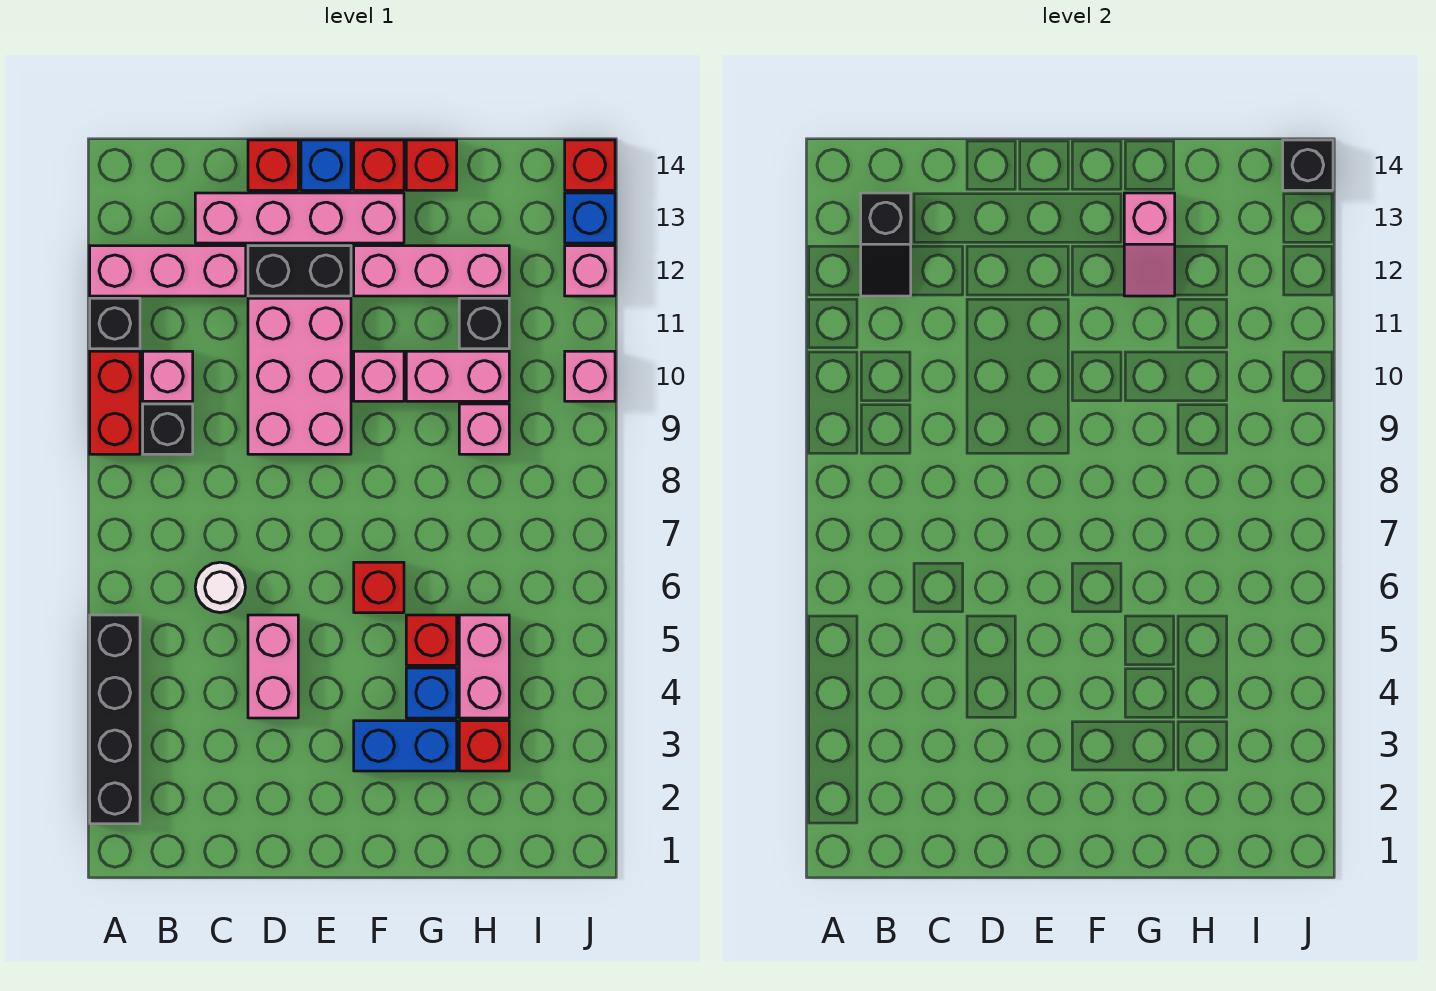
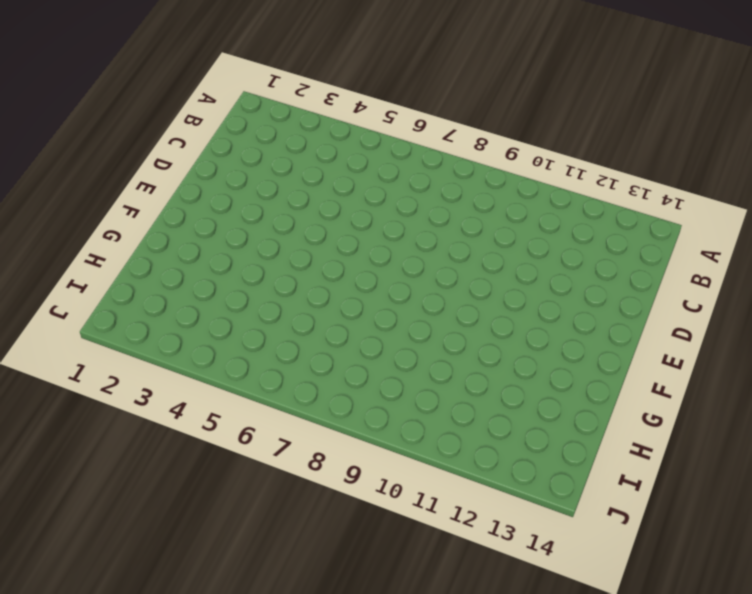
none -> black brick A2:A5 level 1
none -> red brick A9:A10 level 1
none -> black brick A11 level 1
none -> pink brick A12:C12 level 1

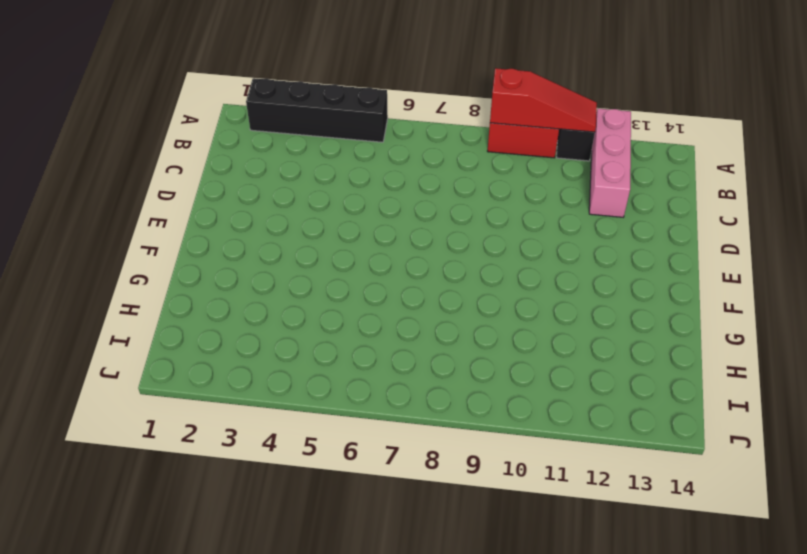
red slope A9:A11 level 2 top 9 -> none
none -> black brick B9 level 1
none -> pink brick B10 level 1
none -> white round brick C6 level 1
none -> pink brick C13:F13 level 1

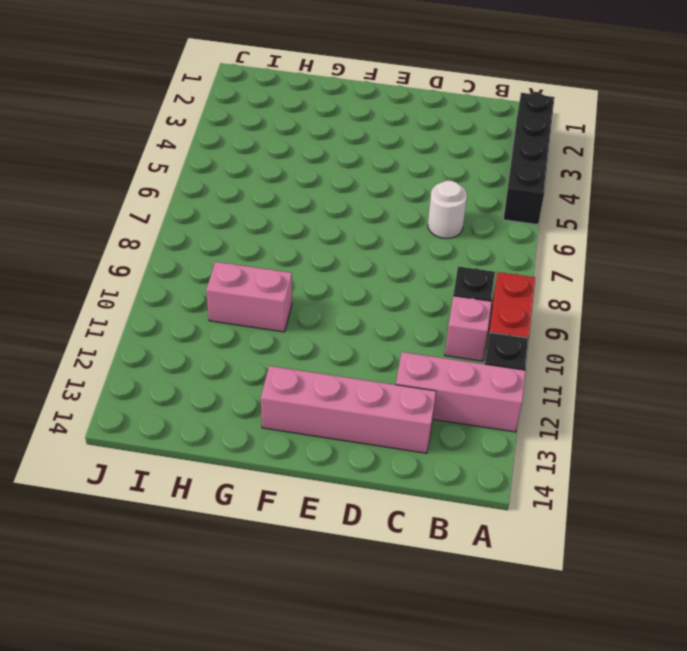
none -> pink brick D4:D5 level 1
none -> pink brick D9:E11 level 1
none -> black brick D12:E12 level 1
none -> red brick D14 level 1

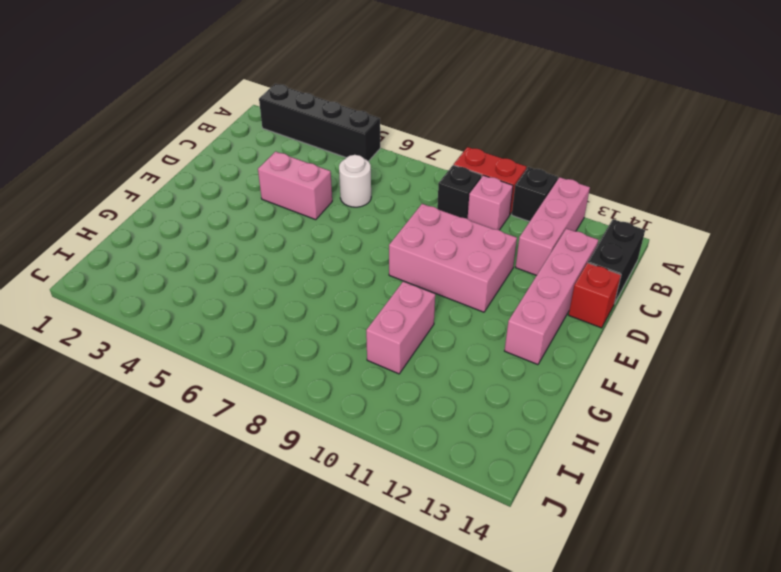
black brick B14:C14 level 1 -> black brick D12:E12 level 1
none -> blue brick E14 level 1
none -> blue brick F3:G3 level 1
none -> red brick F6 level 1
none -> pink brick F10 level 1

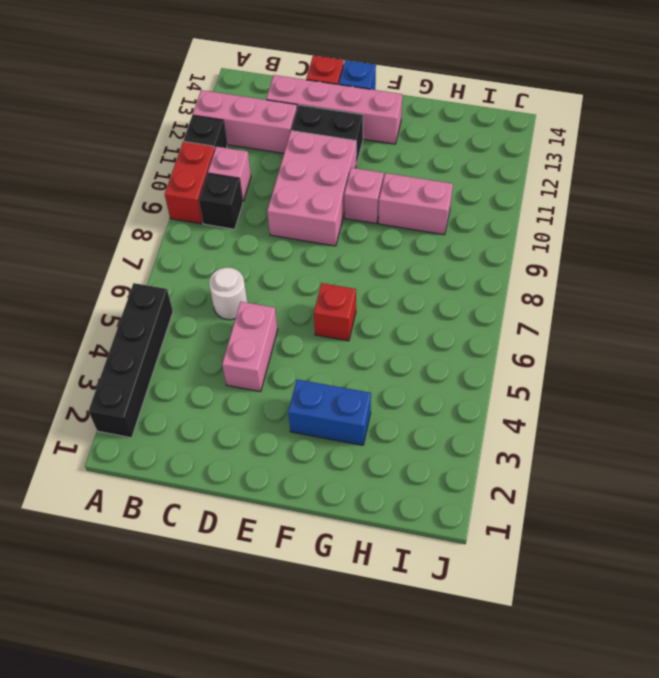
none -> pink brick F12:H12 level 1
none -> red brick F14 level 1
none -> blue brick G4 level 1
none -> red brick G5 level 1

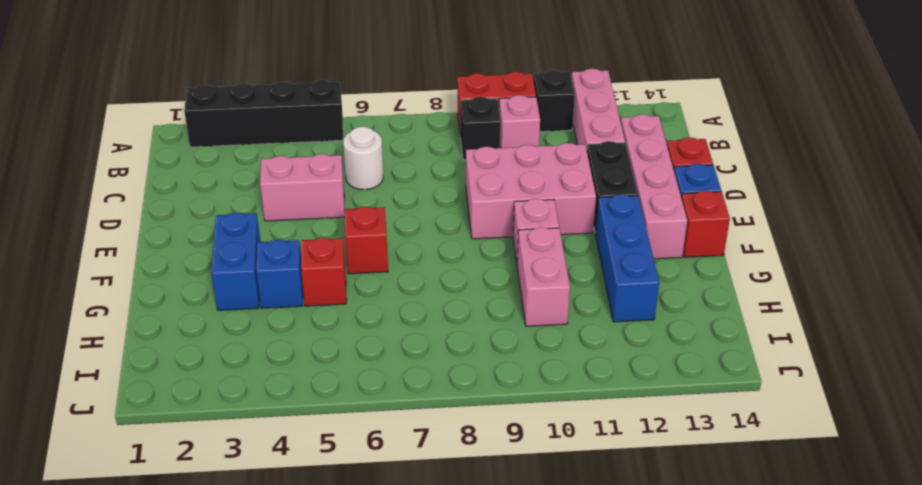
blue brick F12:H12 level 1 -> pink brick F12:H12 level 1
none -> red brick G14 level 1
none -> red brick H3 level 1
none -> pink brick H4:H5 level 1
none -> pink brick H9 level 1

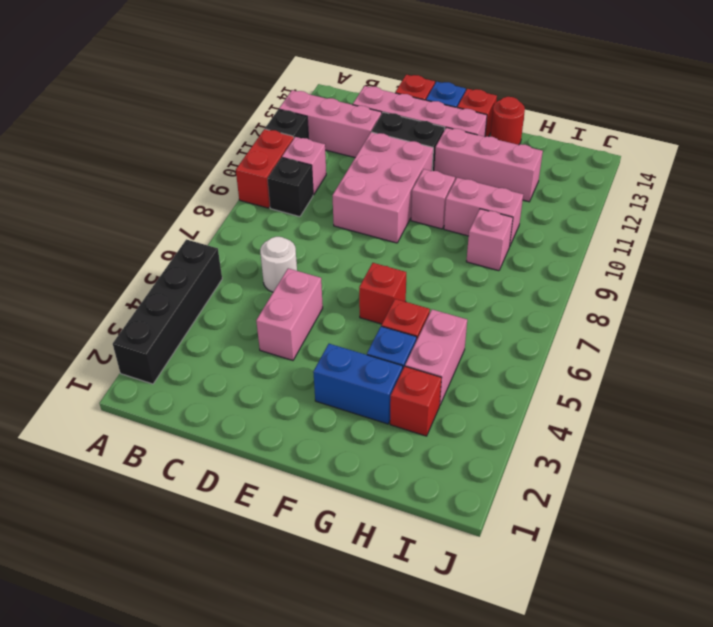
red round brick G14 level 1 -> red brick G14 level 1
none -> black brick H11 level 1
none -> pink brick J10 level 1
none -> pink brick J12 level 1
none -> blue brick J13 level 1

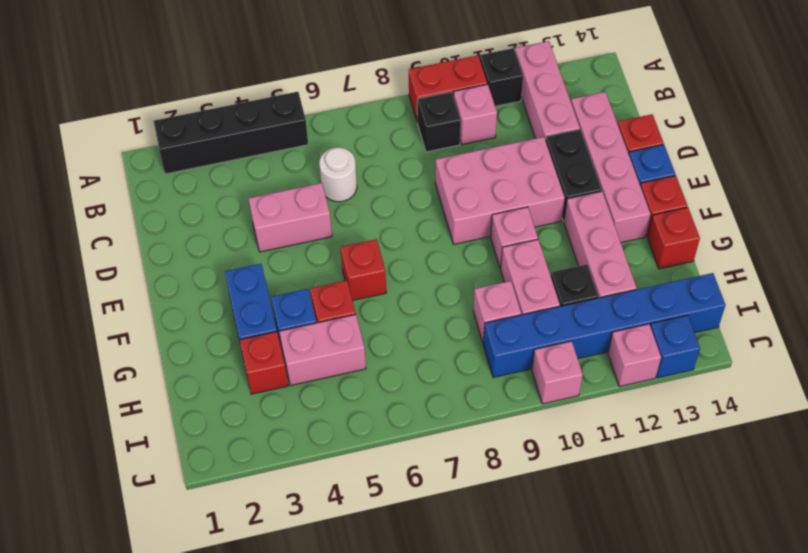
blue brick I9:I14 level 1 -> none
none -> red brick J14 level 1
none -> black slope B12:B13 level 2 top 13
none -> pink slope G12:G13 level 2 top 13
none -> black brick J14 level 2

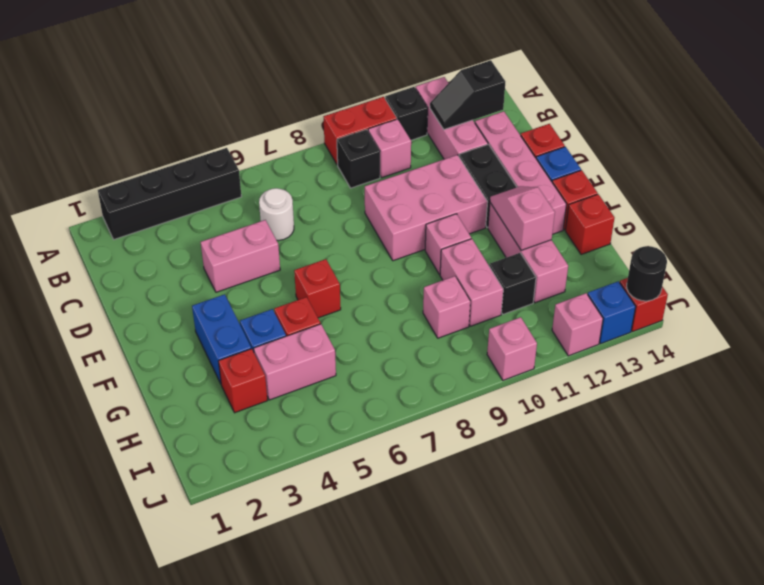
pink slope F12:G12 level 2 top G -> pink slope G12:G13 level 2 top 13
black round brick J14 level 2 -> black brick J14 level 2

